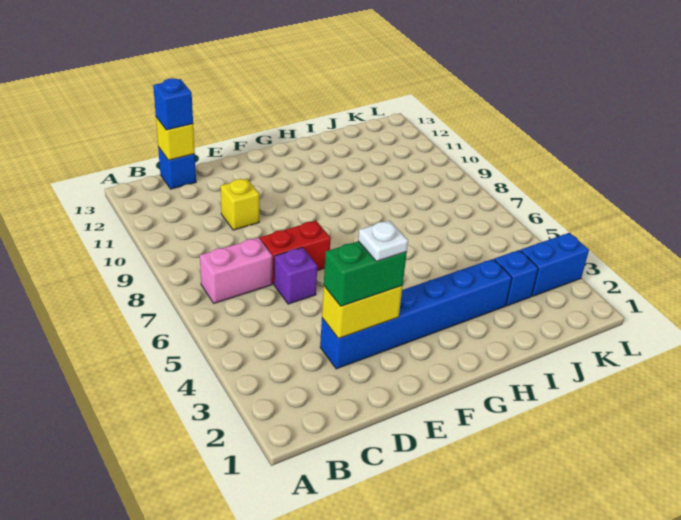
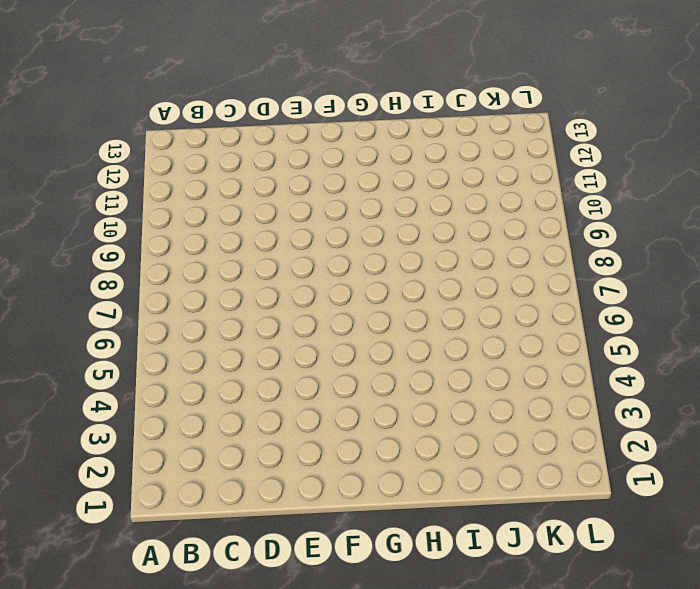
none -> pink brick B7:C7 level 1
none -> blue brick C13 level 1
none -> blue brick D3:I3 level 1

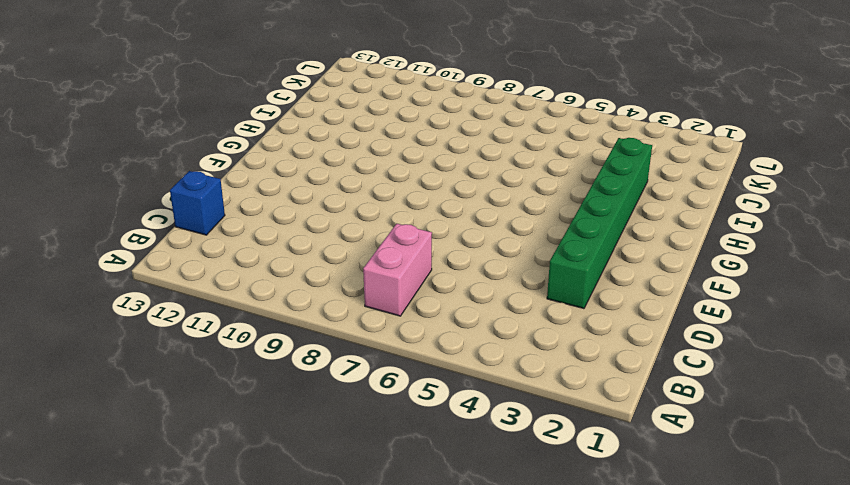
green brick D3:I3 level 1 -> blue brick D3:I3 level 1
none -> purple brick D6 level 1
none -> red brick D7:E7 level 1
none -> yellow brick D10 level 1

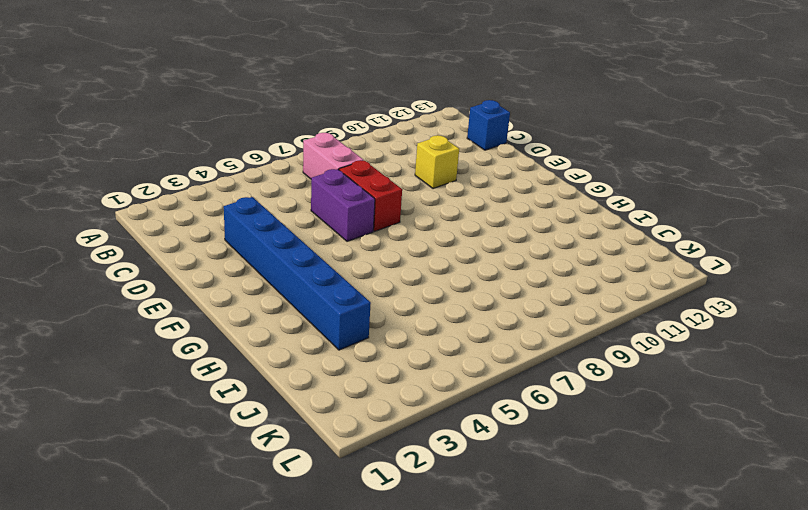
purple brick D6:E6 level 1 -> purple brick D6 level 1
none -> blue brick J3 level 1
none -> blue brick K3:L3 level 1
none -> yellow brick C13 level 2

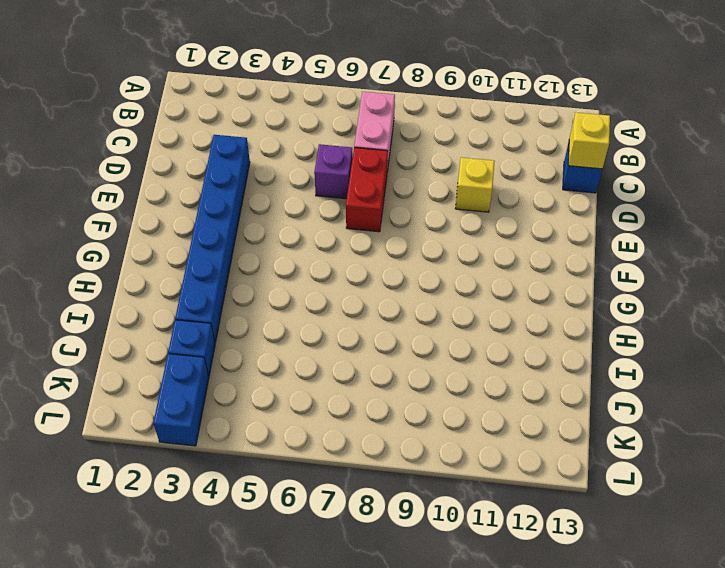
none -> yellow brick D3:E3 level 2
none -> blue brick C13 level 3
none -> green brick D3:E3 level 3

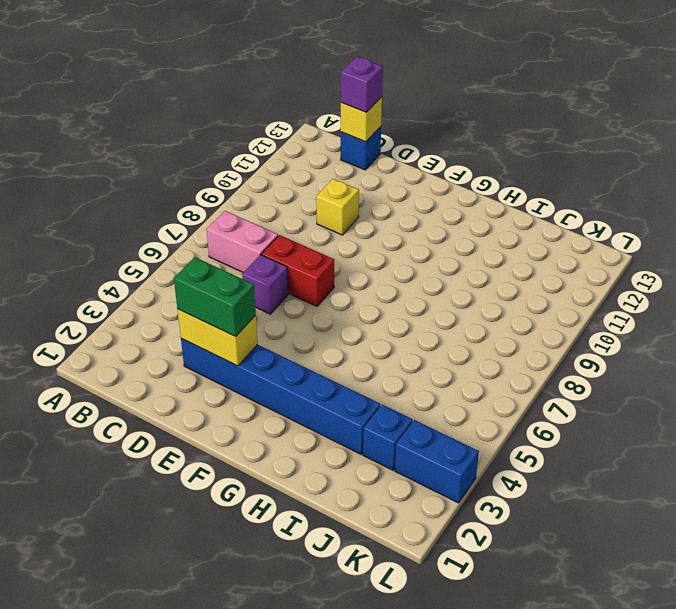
purple brick C13 level 3 -> blue brick C13 level 3
none -> white plate E3 level 4

